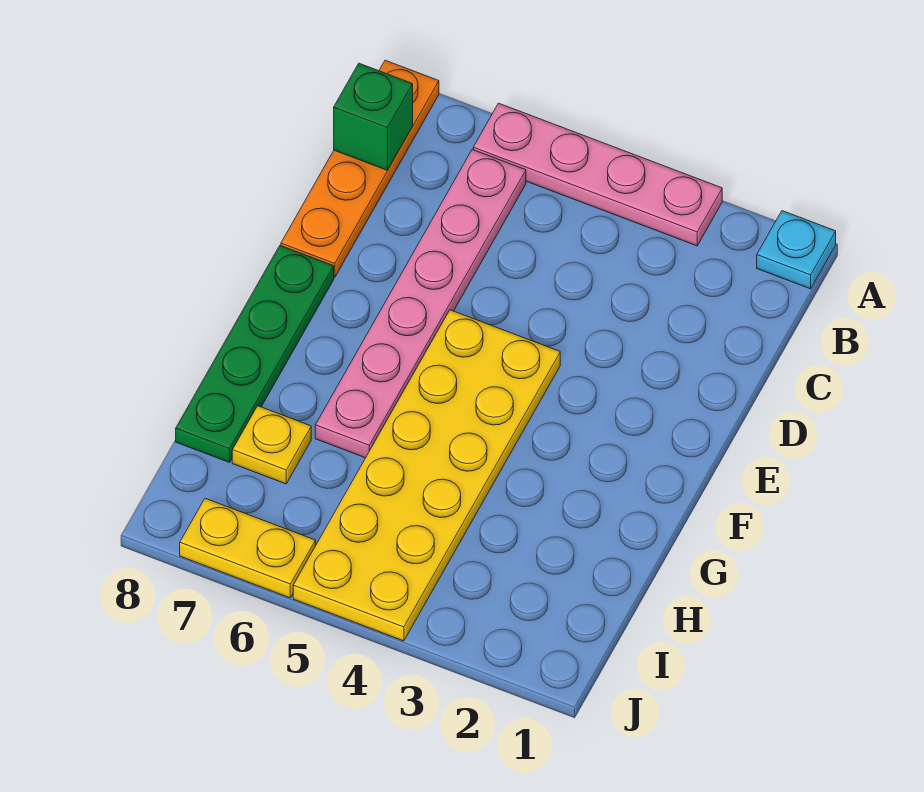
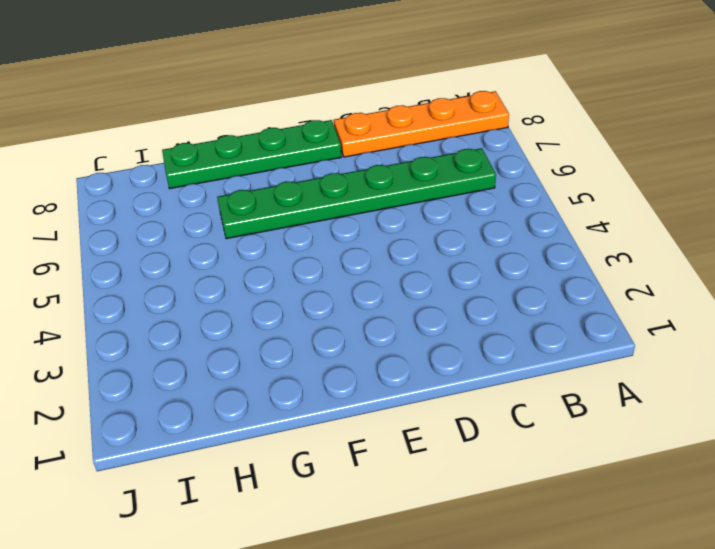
green plate B6:G6 level 1 -> pink plate B6:G6 level 1
none -> cyan plate A1 level 1
none -> pink plate A3:A6 level 1

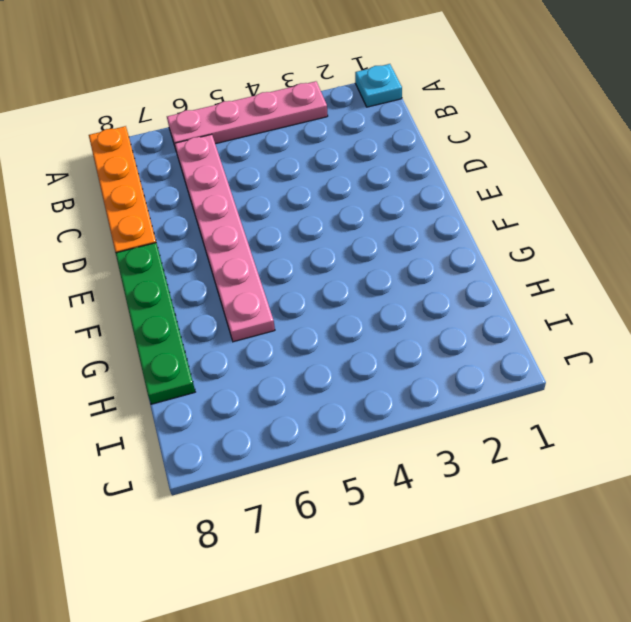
none -> yellow plate E4:J5 level 1
none -> yellow plate H7 level 1

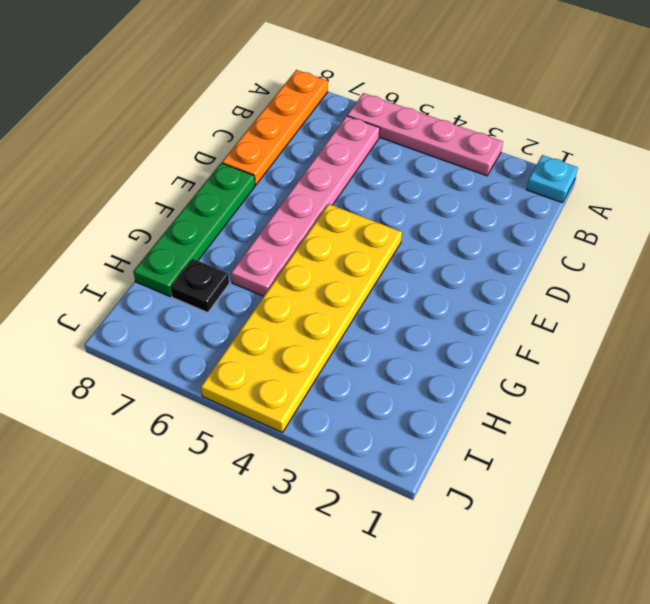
black plate H7 level 1 -> yellow plate H7 level 1
none -> yellow plate J6:J7 level 1
none -> green brick B8 level 2

